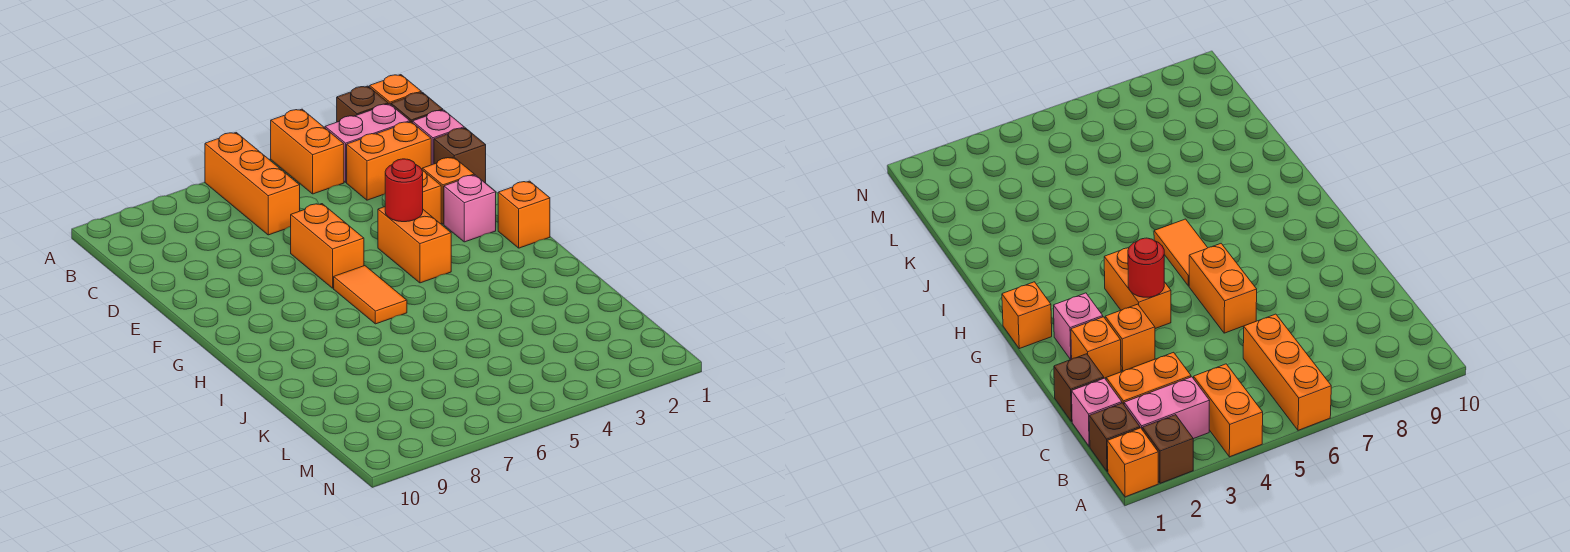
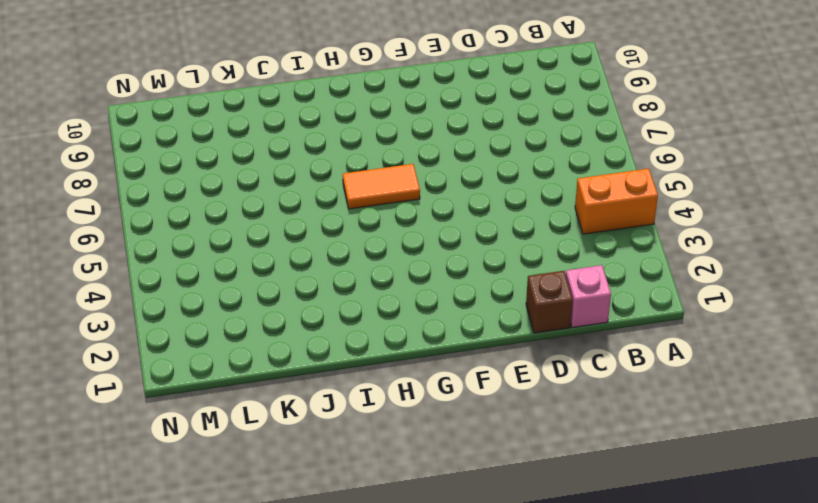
none -> orange brick A1 level 1
none -> brown brick A2 level 1
none -> orange brick A6:C6 level 1

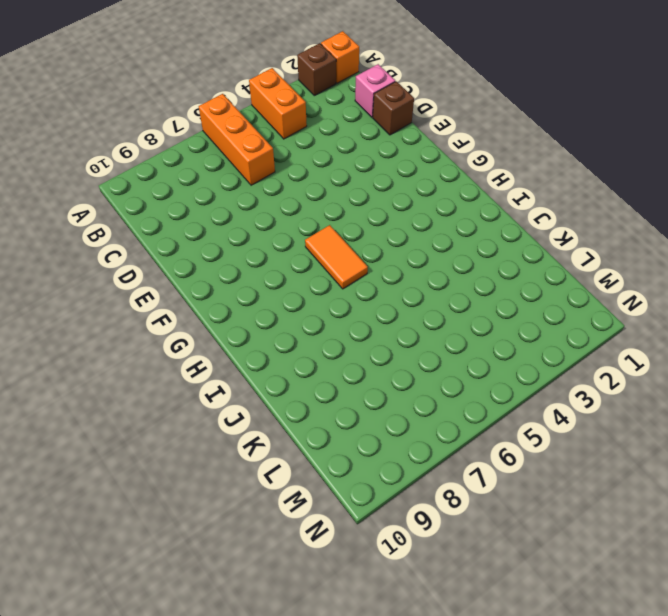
none -> brown brick B1 level 1
none -> pink brick B2:B3 level 1
none -> orange brick C2:C3 level 1

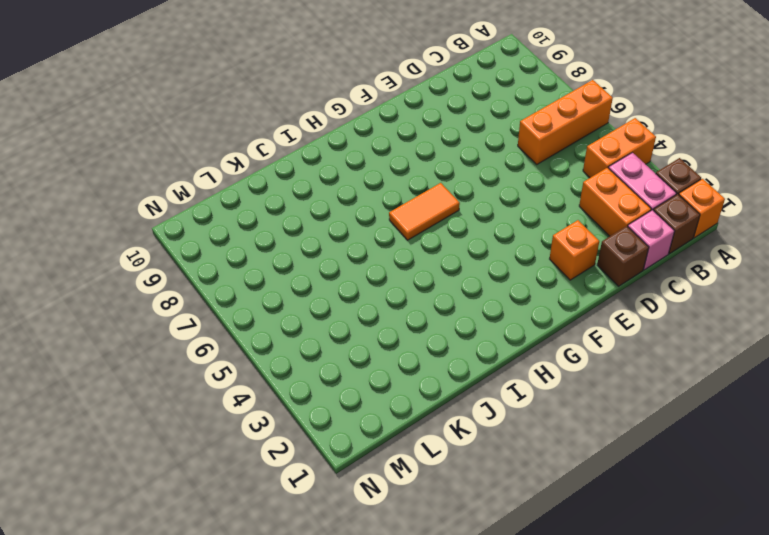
none -> orange brick E3 level 1
none -> orange brick E6:F6 level 1
none -> pink brick F2 level 1

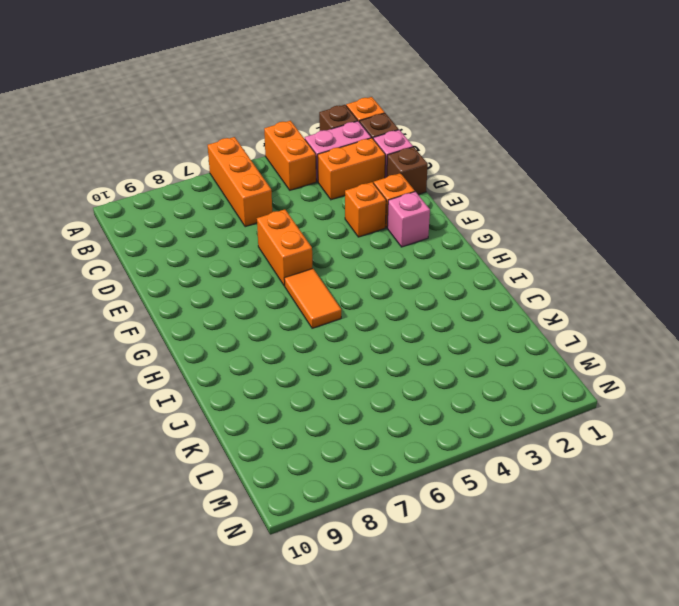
none -> orange brick F4:G4 level 1
none -> orange brick G1 level 1
none -> red round brick F4 level 2

